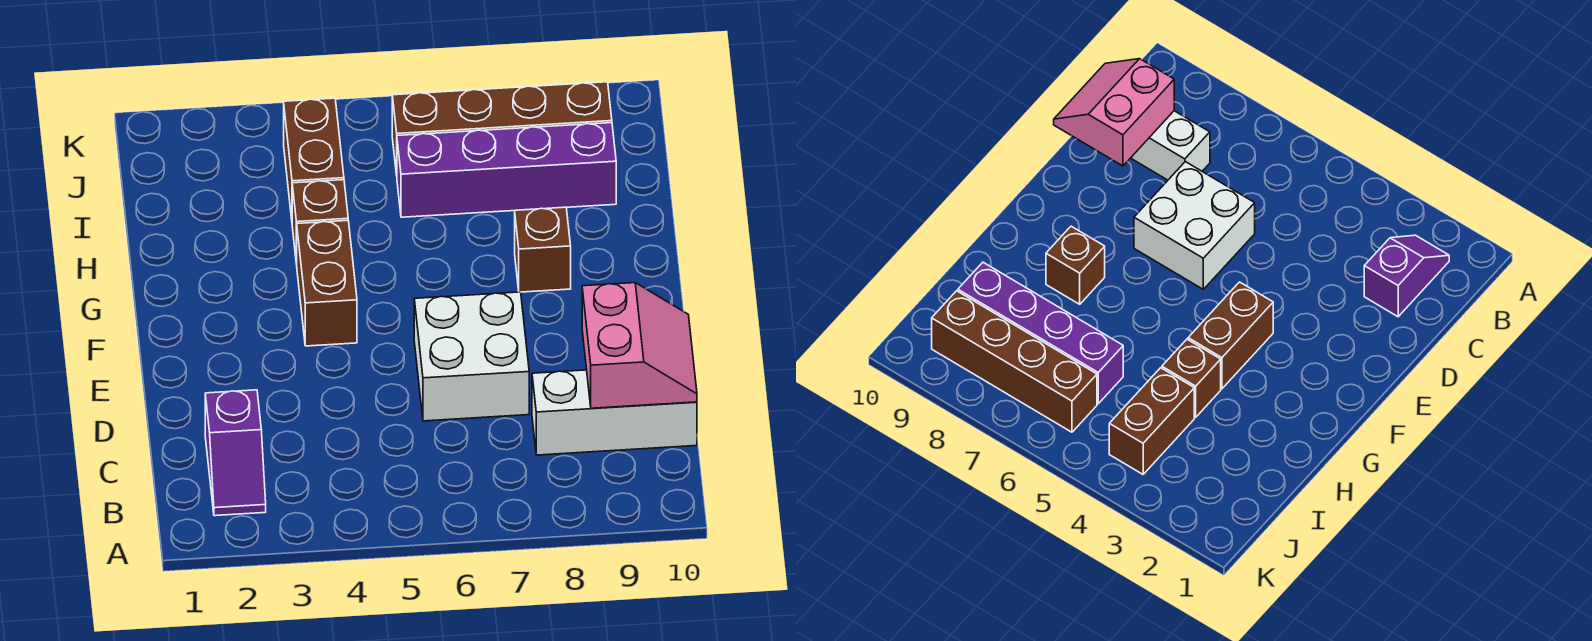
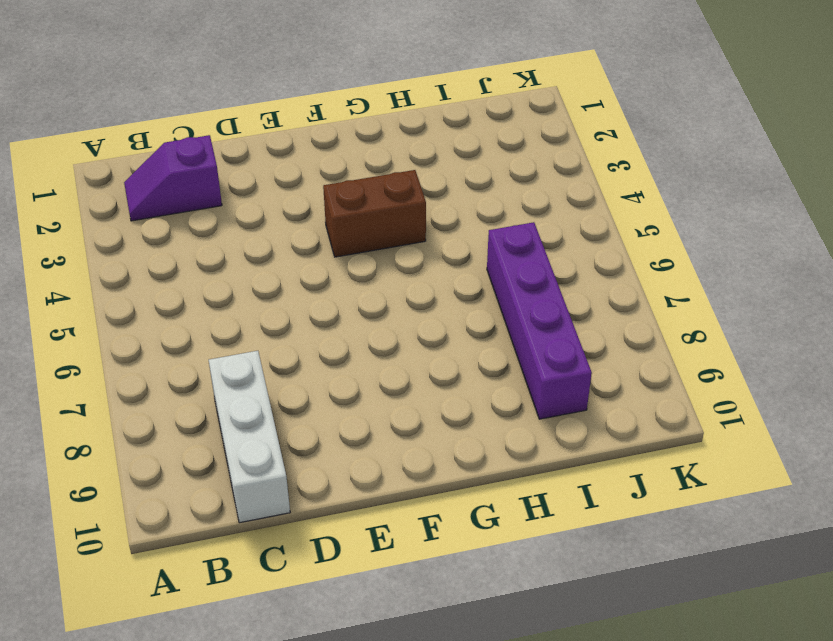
none -> white brick D6:E7 level 1
none -> brown brick G8 level 1

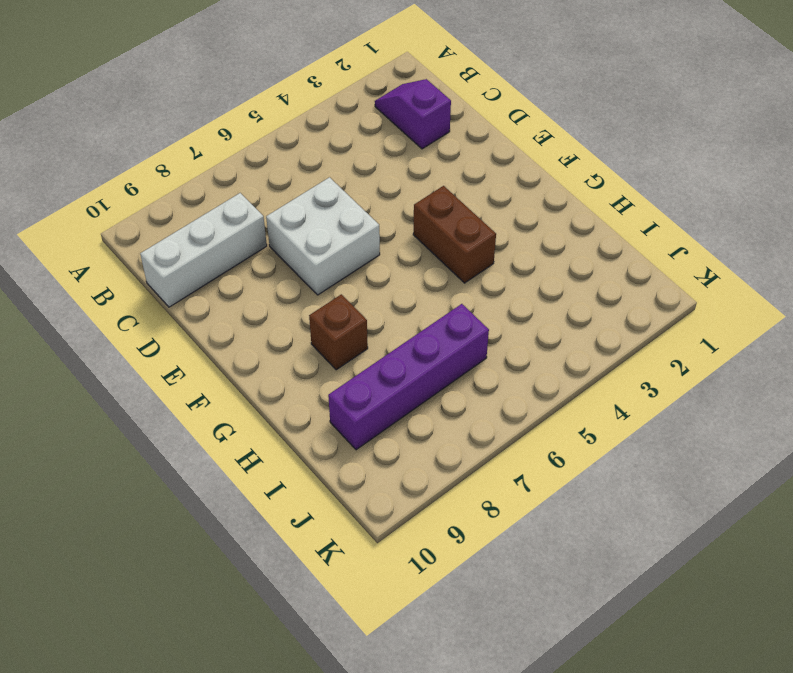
none -> brown brick H4 level 1
none -> brown brick I4:J4 level 1

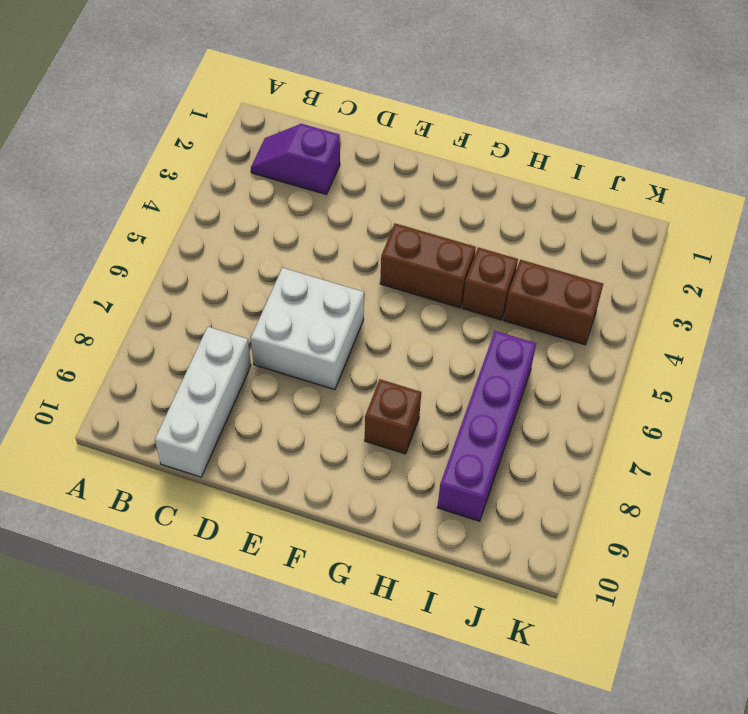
none -> brown brick J6:J9 level 1
none -> pink slope C9:D10 level 2 top 9

